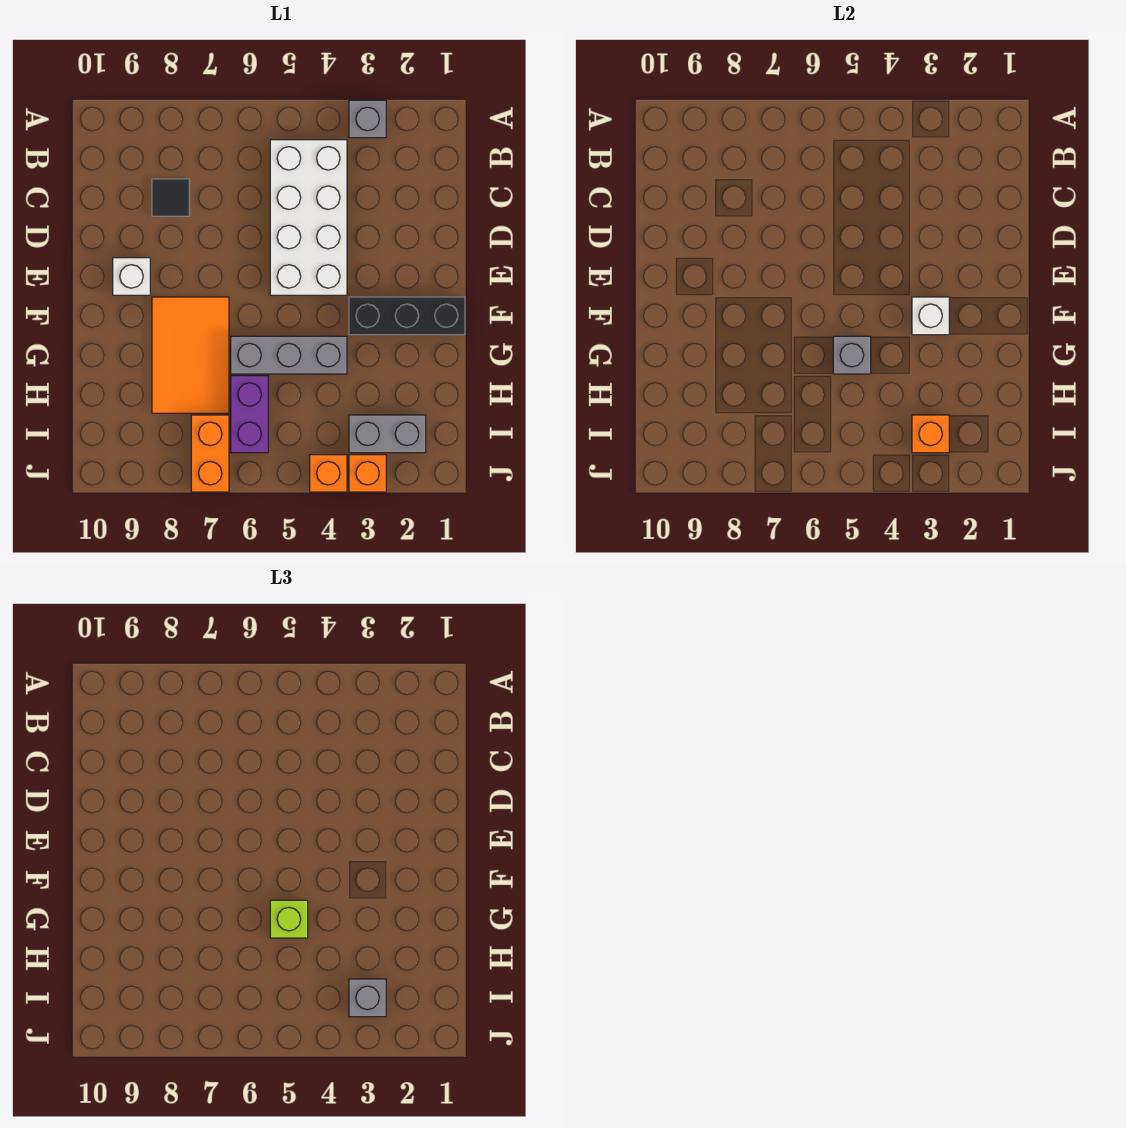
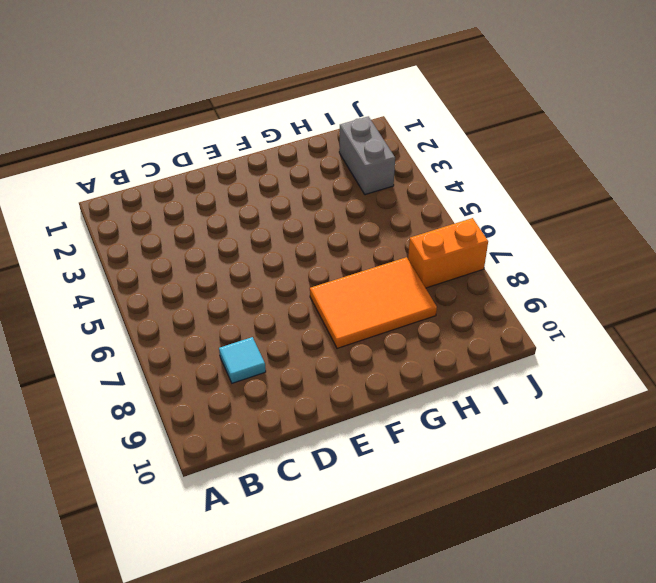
cyan tile C8 level 1 -> black tile C8 level 1
none -> grey brick A3 level 1
none -> white brick B4:E5 level 1
none -> white brick E9 level 1

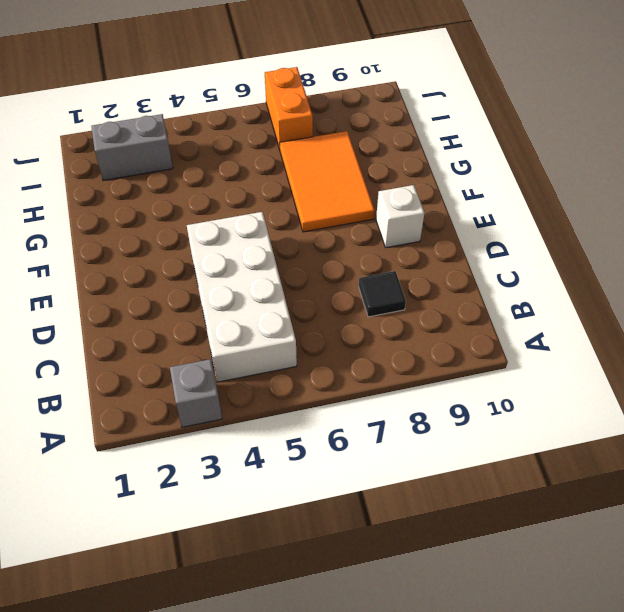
none -> black brick F1:F3 level 1
none -> grey brick G4:G6 level 1
none -> purple brick H6:I6 level 1

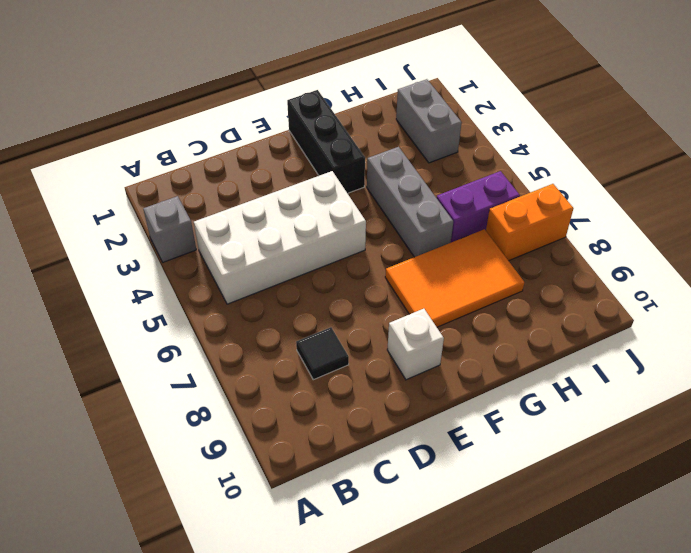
none -> orange brick J3 level 1
none -> orange brick J4 level 1
none -> white brick F3 level 2

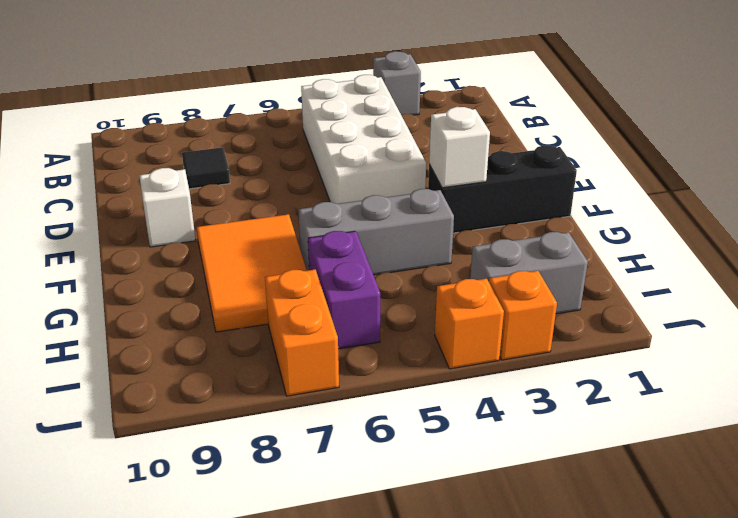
none -> grey brick G5 level 2
none -> orange brick I3 level 2
none -> lime brick G5 level 3

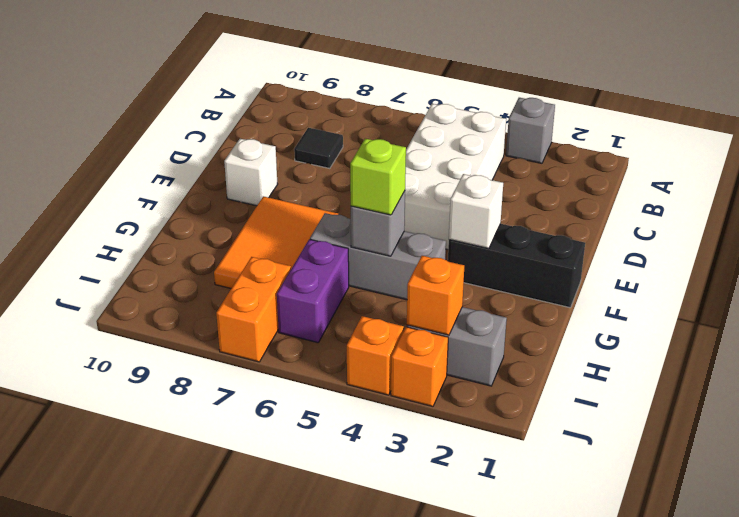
none -> grey brick I3 level 3

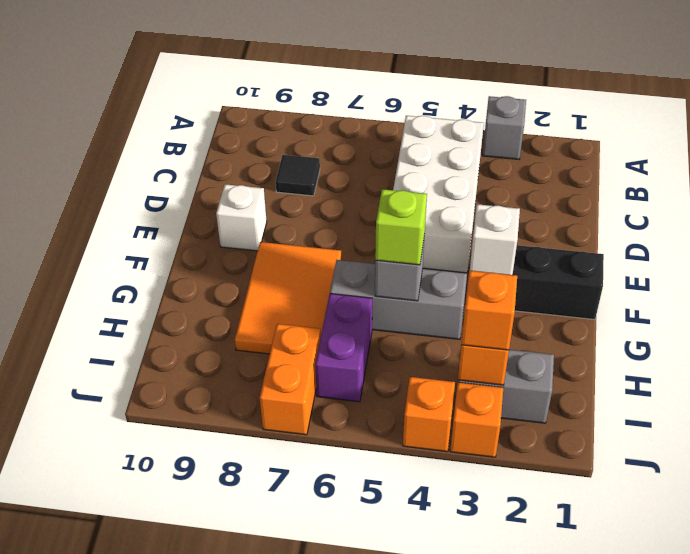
orange brick I3 level 3 -> grey brick I3 level 3

